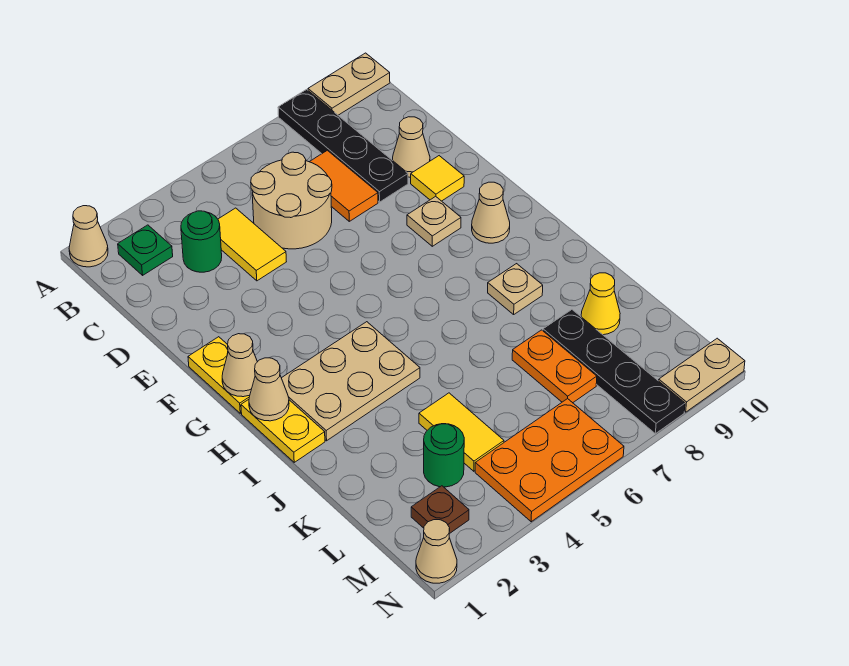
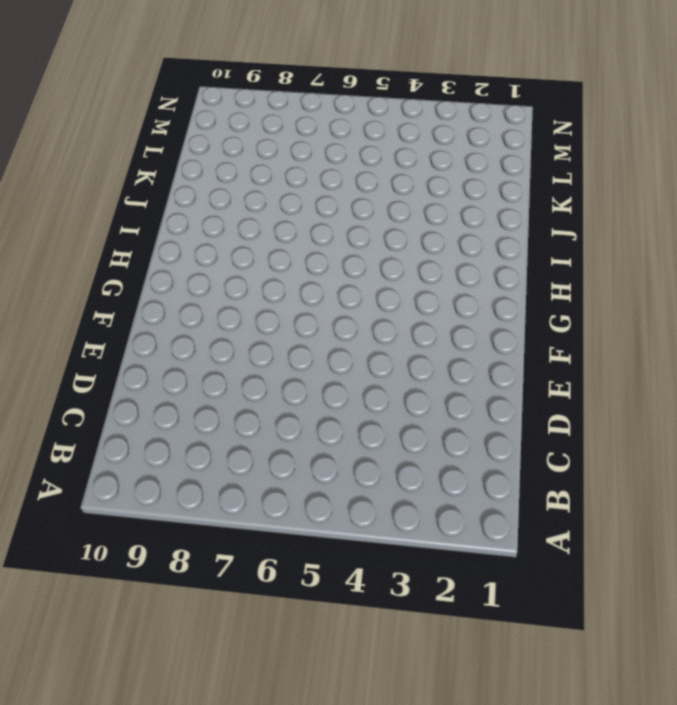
none -> tan cone A1 level 1
none -> black plate A8:D8 level 1
none -> tan plate A9:A10 level 1

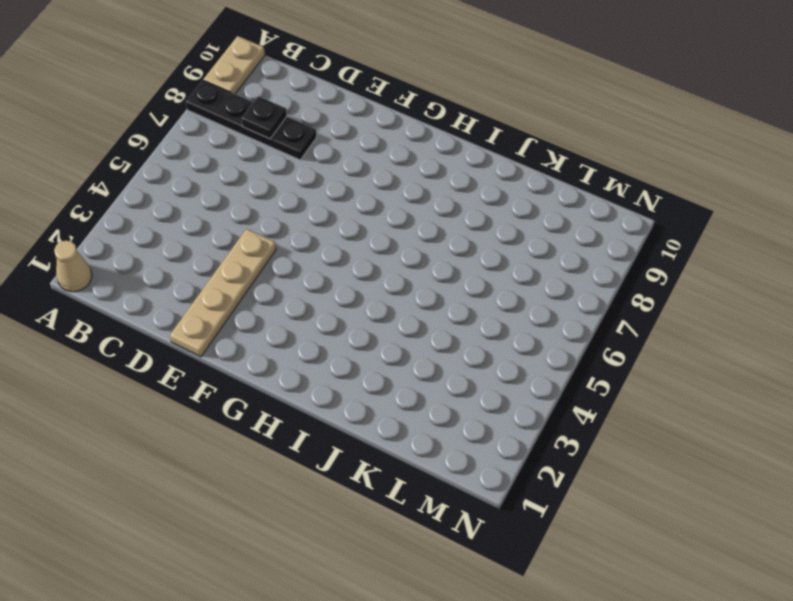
black plate C8 level 2 -> none
tan plate E1:E4 level 1 -> none
none -> green plate B2 level 1
none -> green round brick C3 level 1
none -> yellow tile C4:D4 level 1

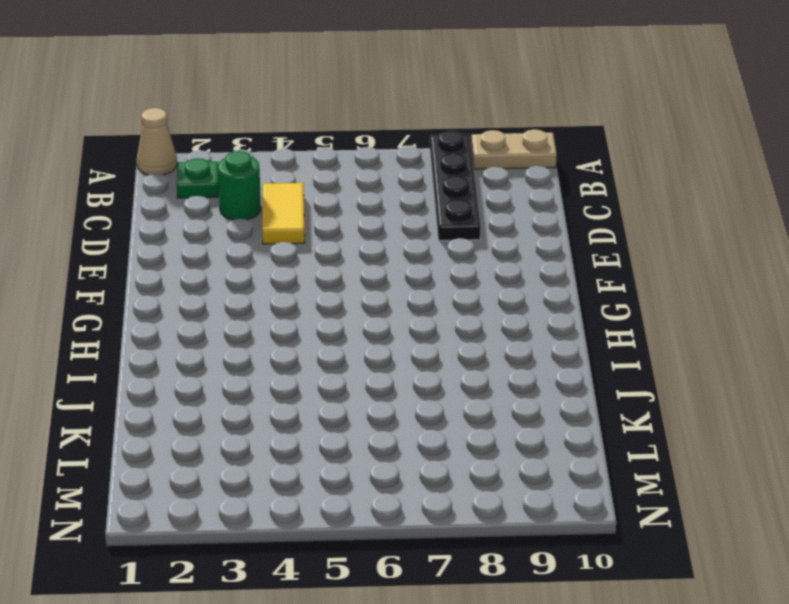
none -> tan round brick C5:D6 level 1
none -> orange tile C7:D7 level 1
none -> tan cone D9 level 1

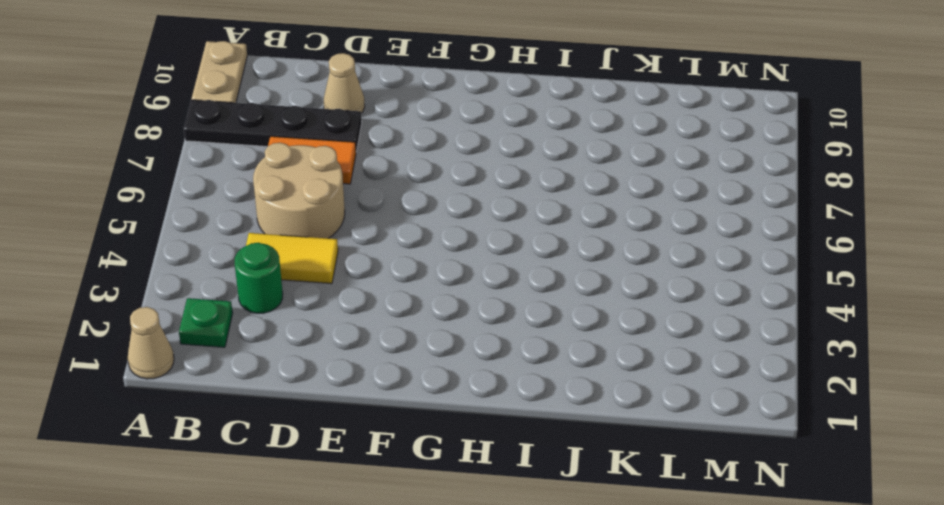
none -> yellow tile E9 level 1
none -> yellow plate F1:G1 level 1
none -> tan plate F8 level 1

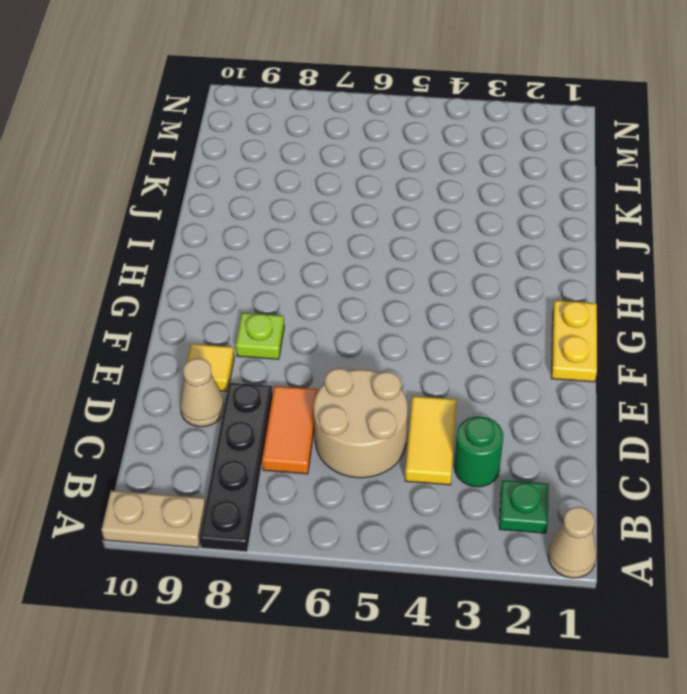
lime plate F8 level 1 -> tan plate F8 level 1
none -> tan cone G9 level 1
none -> yellow plate H1:I1 level 1
none -> tan plate H2:I4 level 1

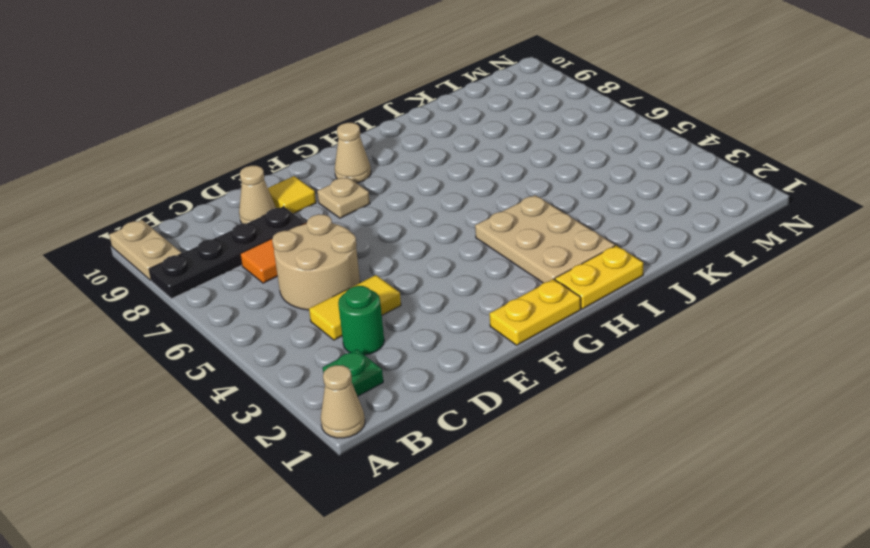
none -> tan plate I8 level 1
none -> yellow tile K4:L4 level 1
none -> orange plate K7:L7 level 1

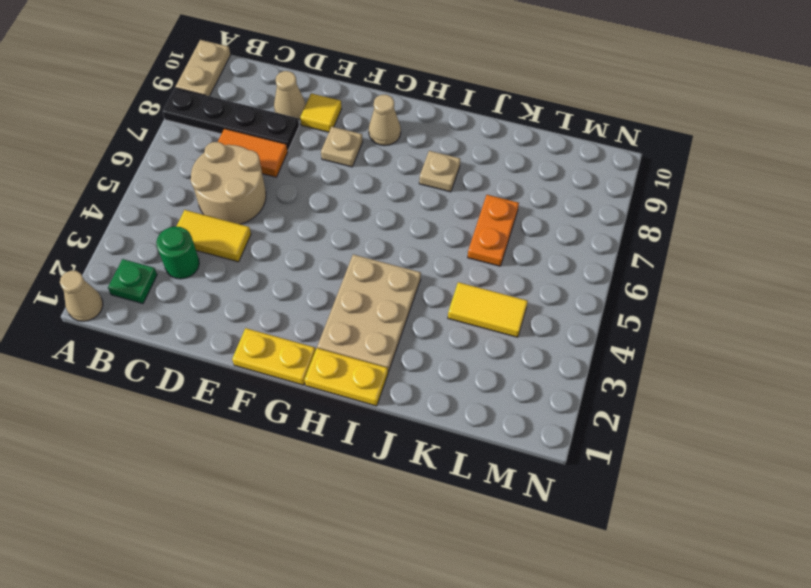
orange plate K6:K7 level 1 -> orange plate K7:L7 level 1
none -> black plate K8:N8 level 1
none -> yellow cone K9 level 1
none -> green round brick L3 level 1

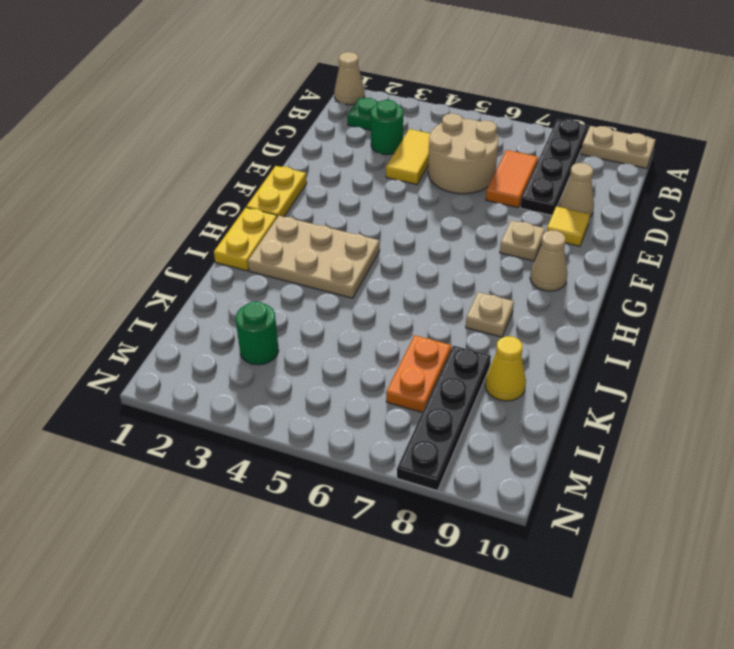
none -> yellow tile K4:L4 level 1
none -> brown plate M2 level 1
none -> orange plate M4:N6 level 1

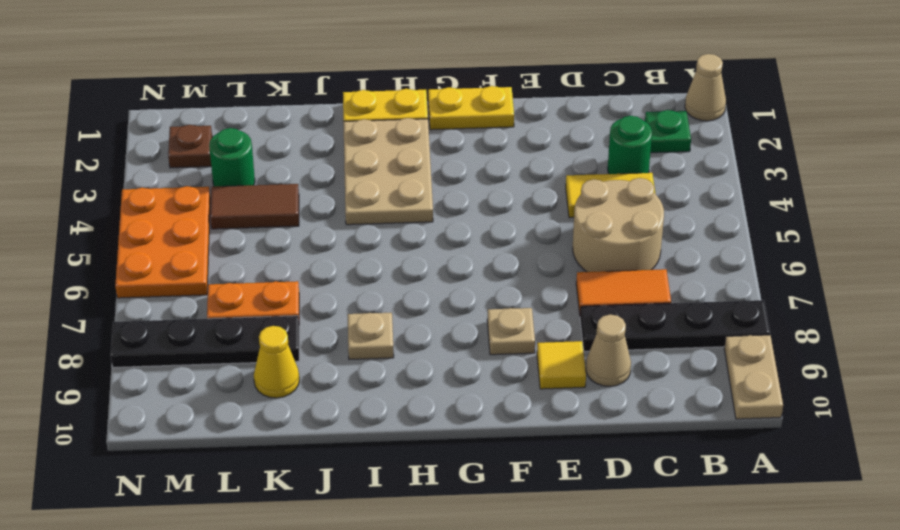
brown tile K4:L4 level 1 -> yellow tile K4:L4 level 1
none -> tan cone G9 level 1
none -> tan cone N1 level 1
none -> tan plate N9:N10 level 1

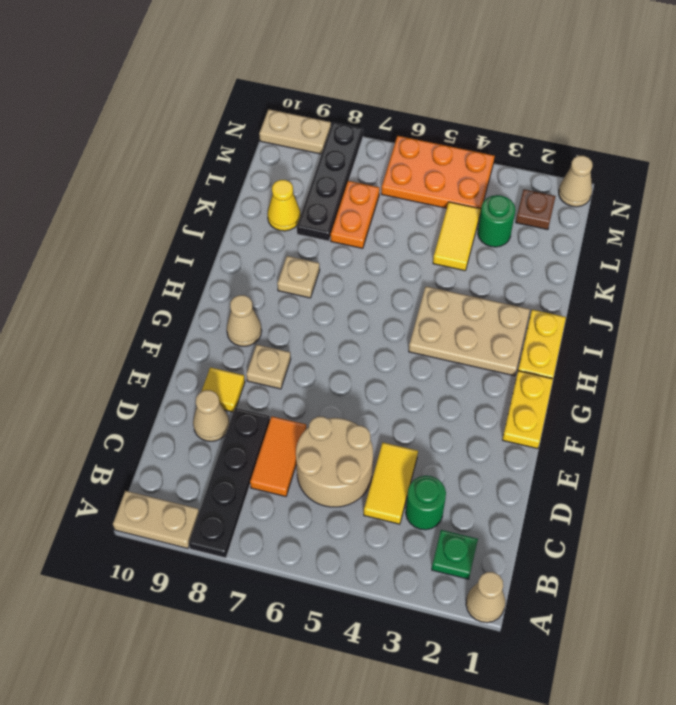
none -> tan cone G1 level 2
none -> tan cone H1 level 2

